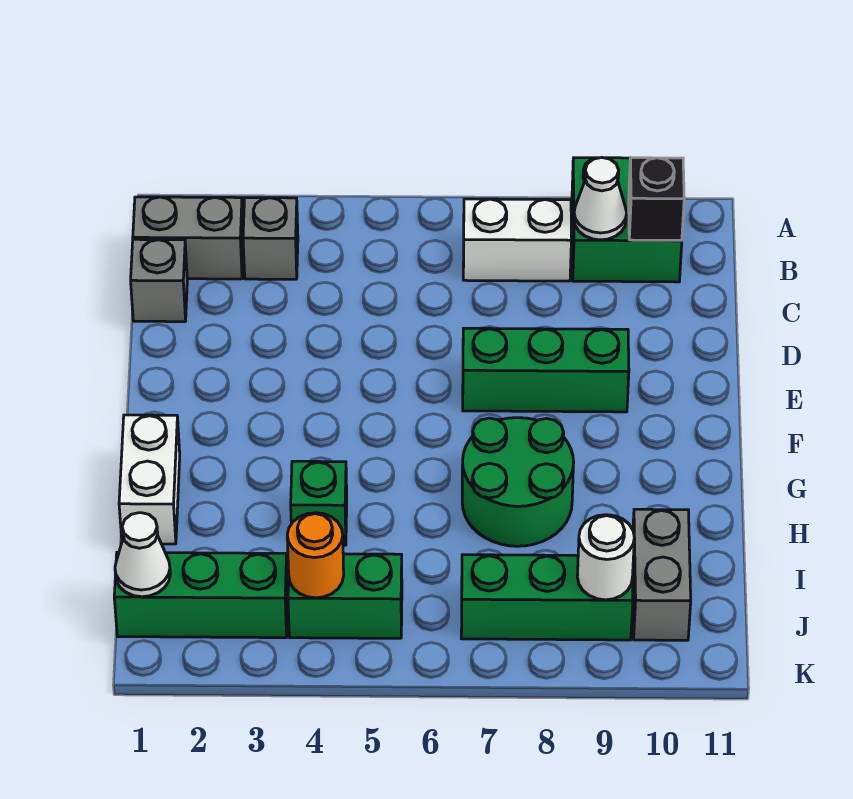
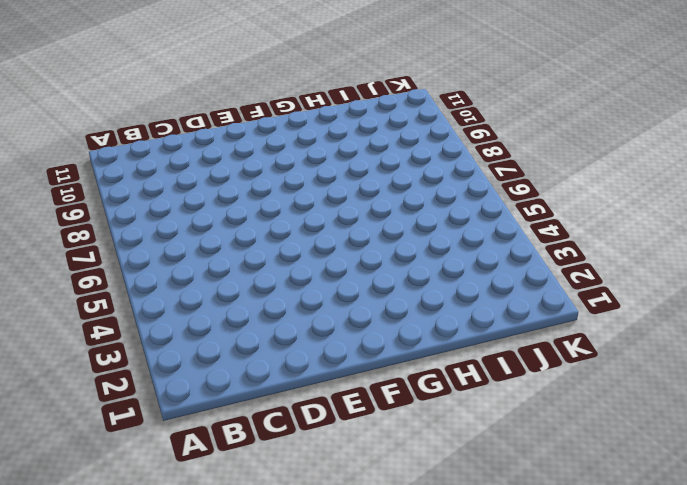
none -> green brick A9:B10 level 1
none -> grey brick B1:B2 level 1
none -> grey brick B3 level 1

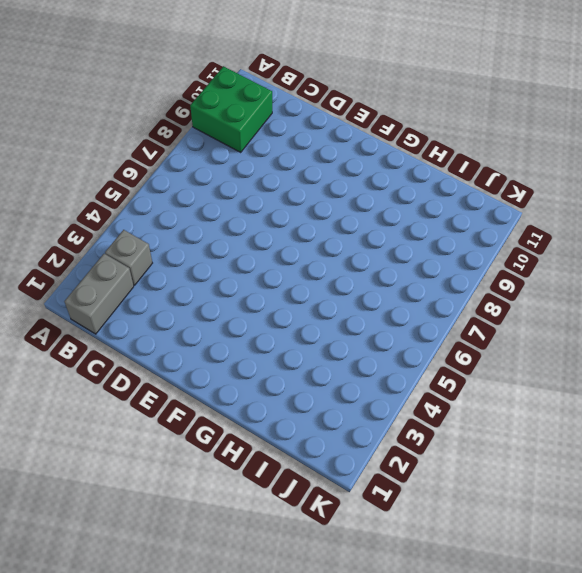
none -> white brick B7:B8 level 1
none -> grey brick C1 level 1
none -> green brick E7:E9 level 1

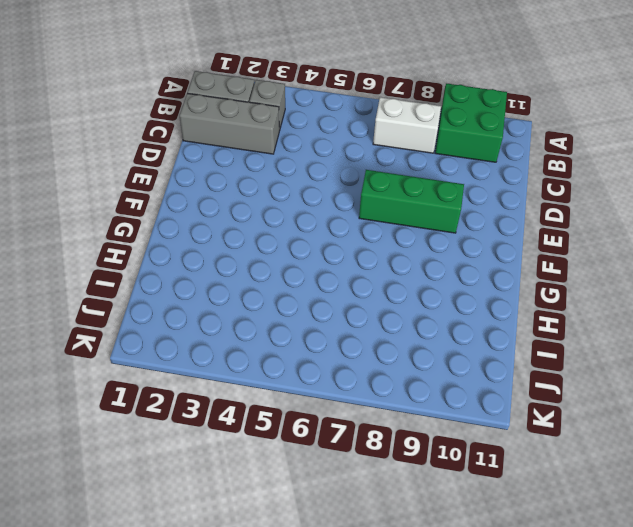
grey brick C1:C3 level 1 -> grey brick C1 level 1
none -> white brick G1:H1 level 1
none -> green round brick G7:H8 level 1
none -> green brick H4 level 1

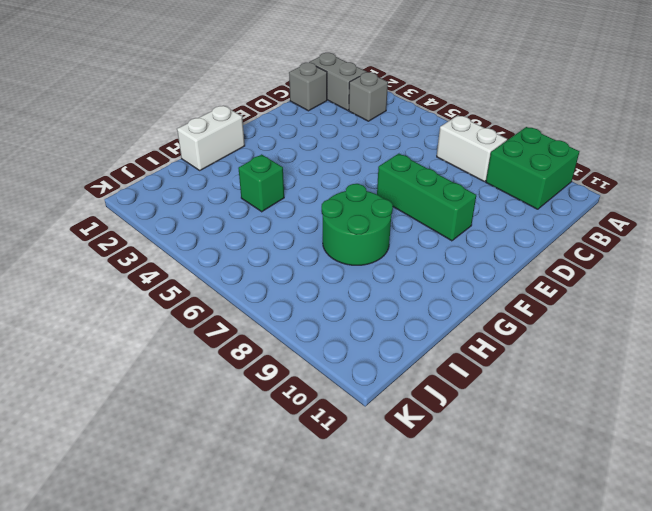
none -> grey brick I10:J10 level 1
none -> green brick J1:J3 level 1
none -> green brick J4:J5 level 1

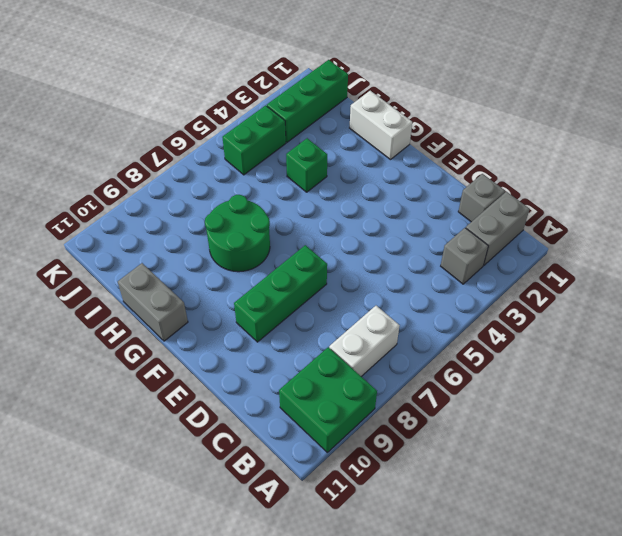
grey brick G11:H11 level 1 -> grey brick I10:J10 level 1
none -> green brick J7:J9 level 1
none -> white cone B9 level 2
none -> black brick B10 level 2

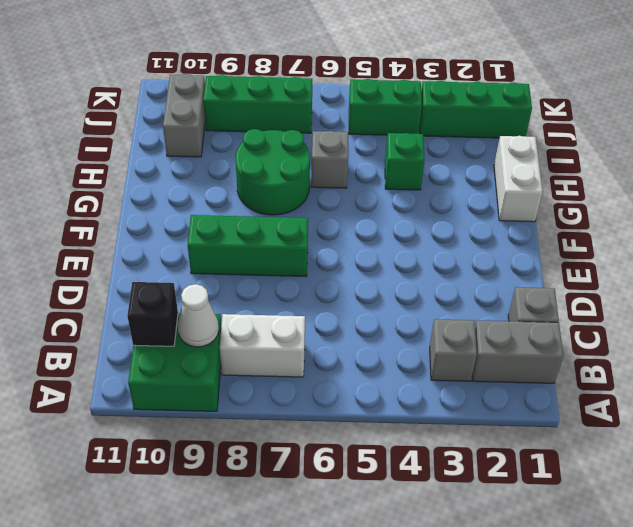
grey brick H6 level 1 -> none
none -> white cone J1 level 2
none -> orange round brick J4 level 2
none -> white round brick J9 level 2

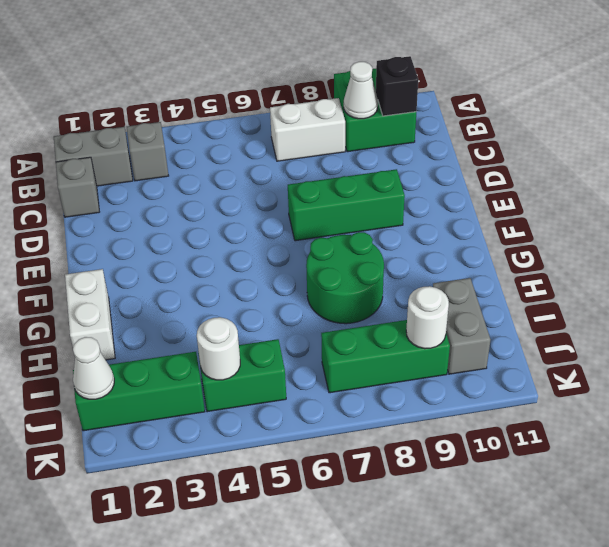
white round brick J4 level 2 -> orange round brick J4 level 2
none -> green brick H4 level 1

